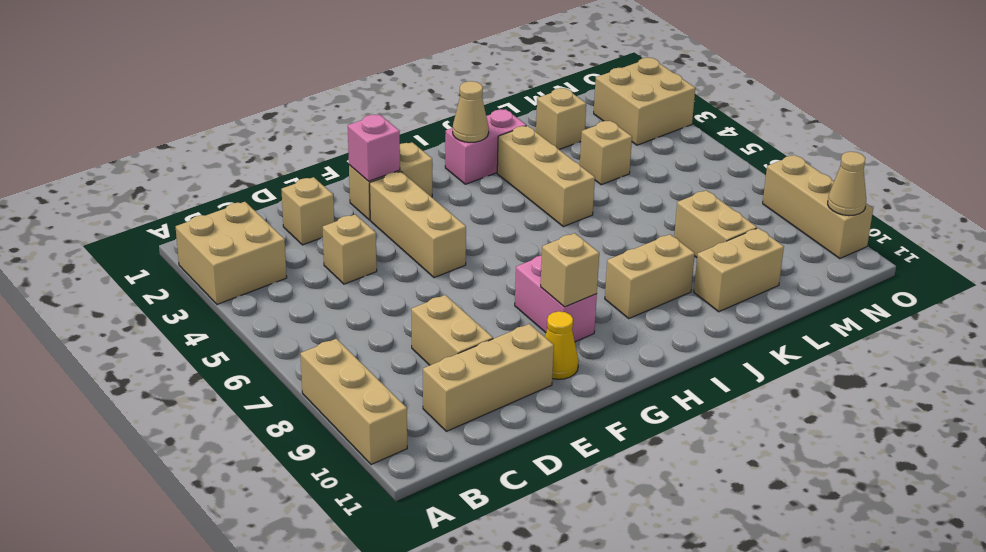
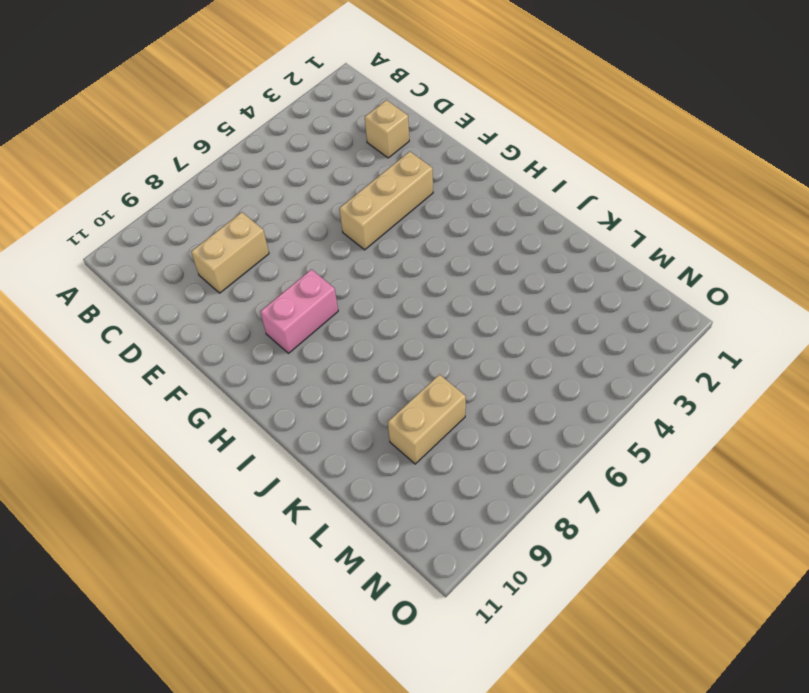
none -> tan brick A2:B3 level 1
none -> tan brick A8:A10 level 1
none -> tan brick C10:E10 level 1

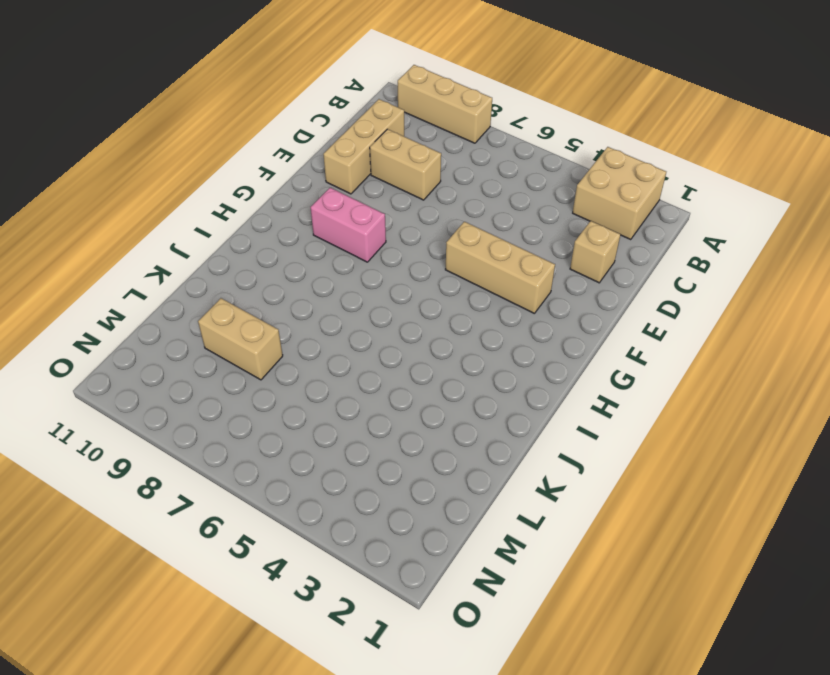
none -> tan brick D4 level 1
none -> tan brick F2:G2 level 1
none -> yellow cone F10 level 1

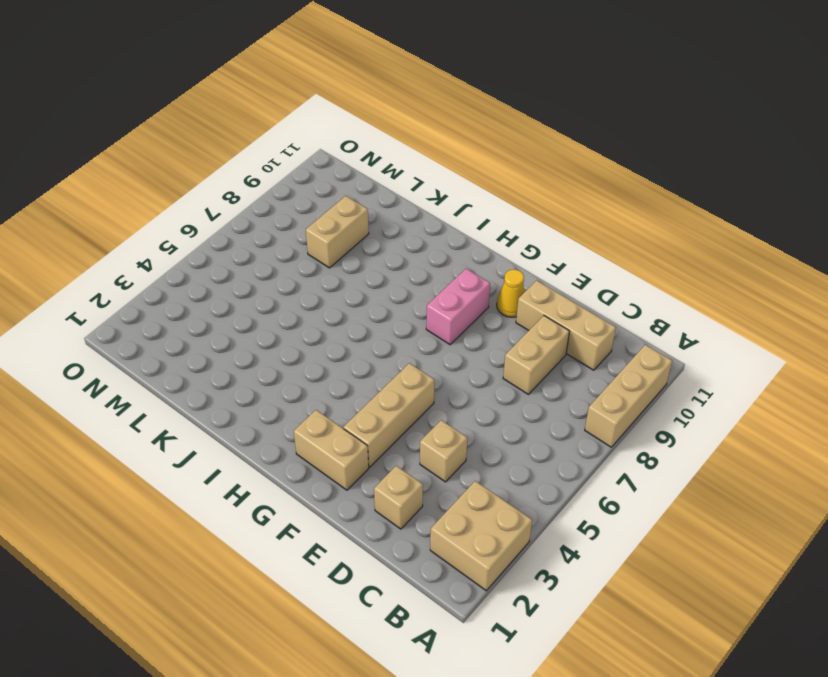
none -> pink brick I2:J2 level 1
none -> tan brick I9:J9 level 1
none -> tan brick J3:J5 level 1

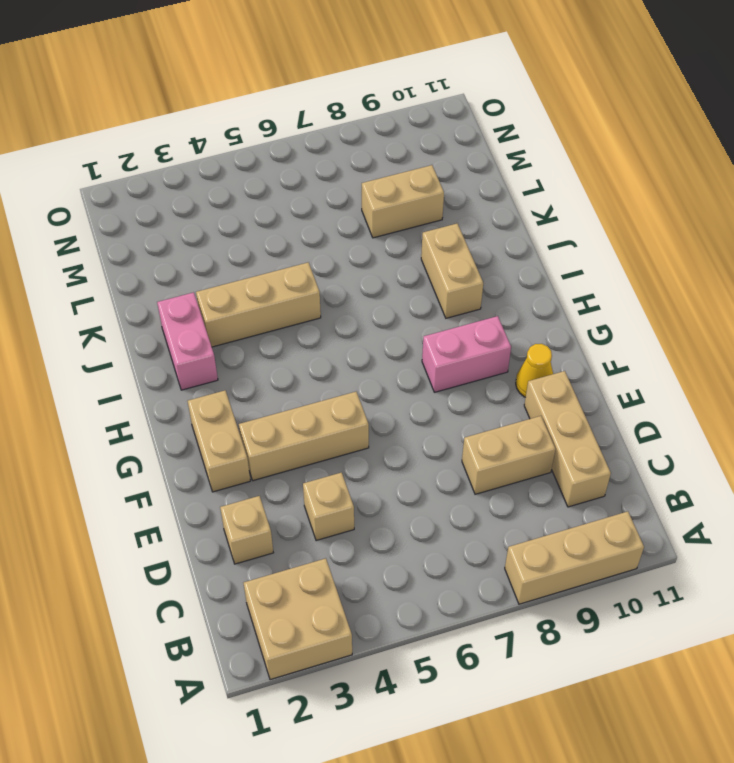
none -> tan brick K10:L10 level 1
none -> tan brick L2 level 1
none -> tan brick L4 level 1

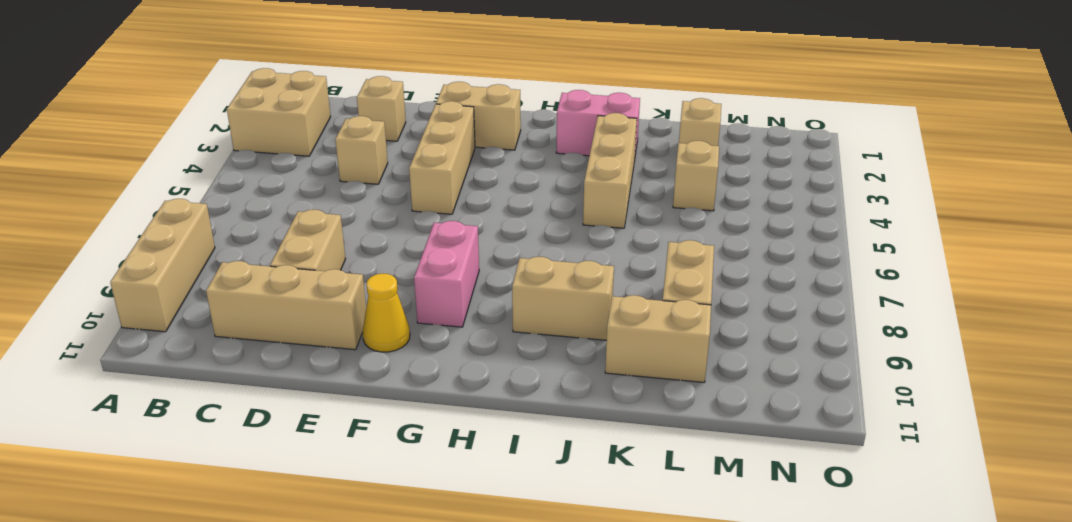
none -> tan brick N2:O3 level 1
none -> tan brick O8:O10 level 1
none -> pink brick F2 level 2

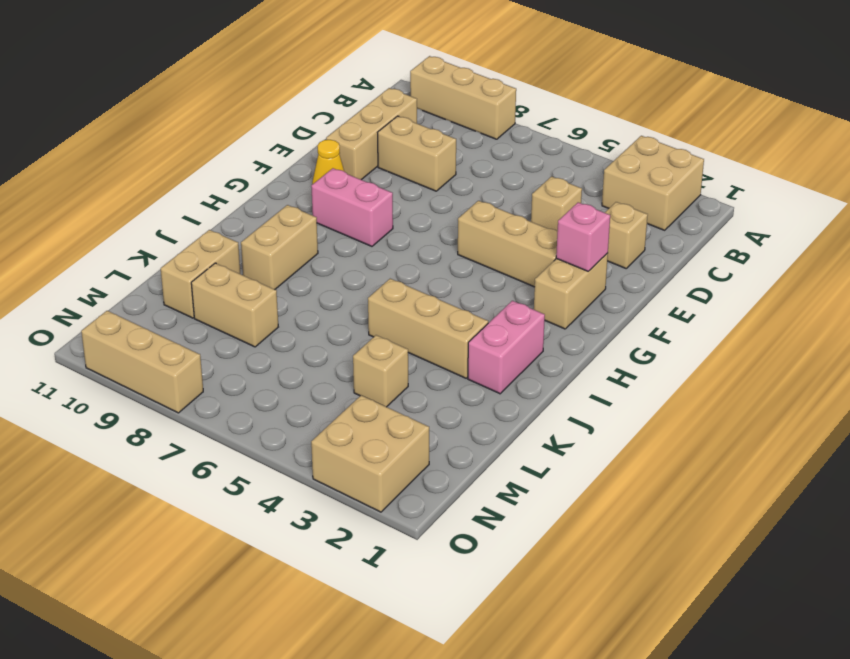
none -> tan brick L2 level 1
none -> tan brick G9 level 2
none -> tan cone I2 level 2

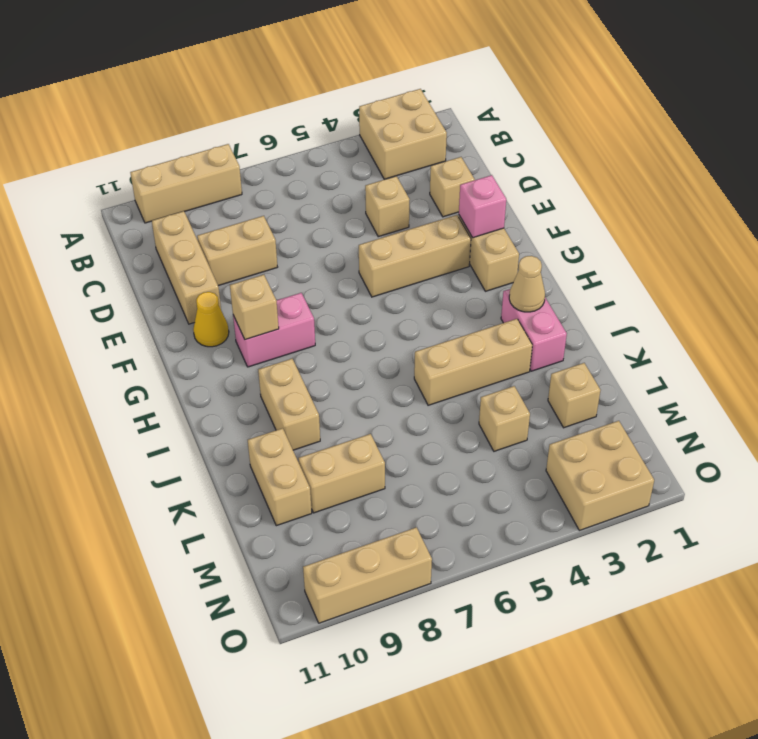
none -> tan cone O10 level 2

